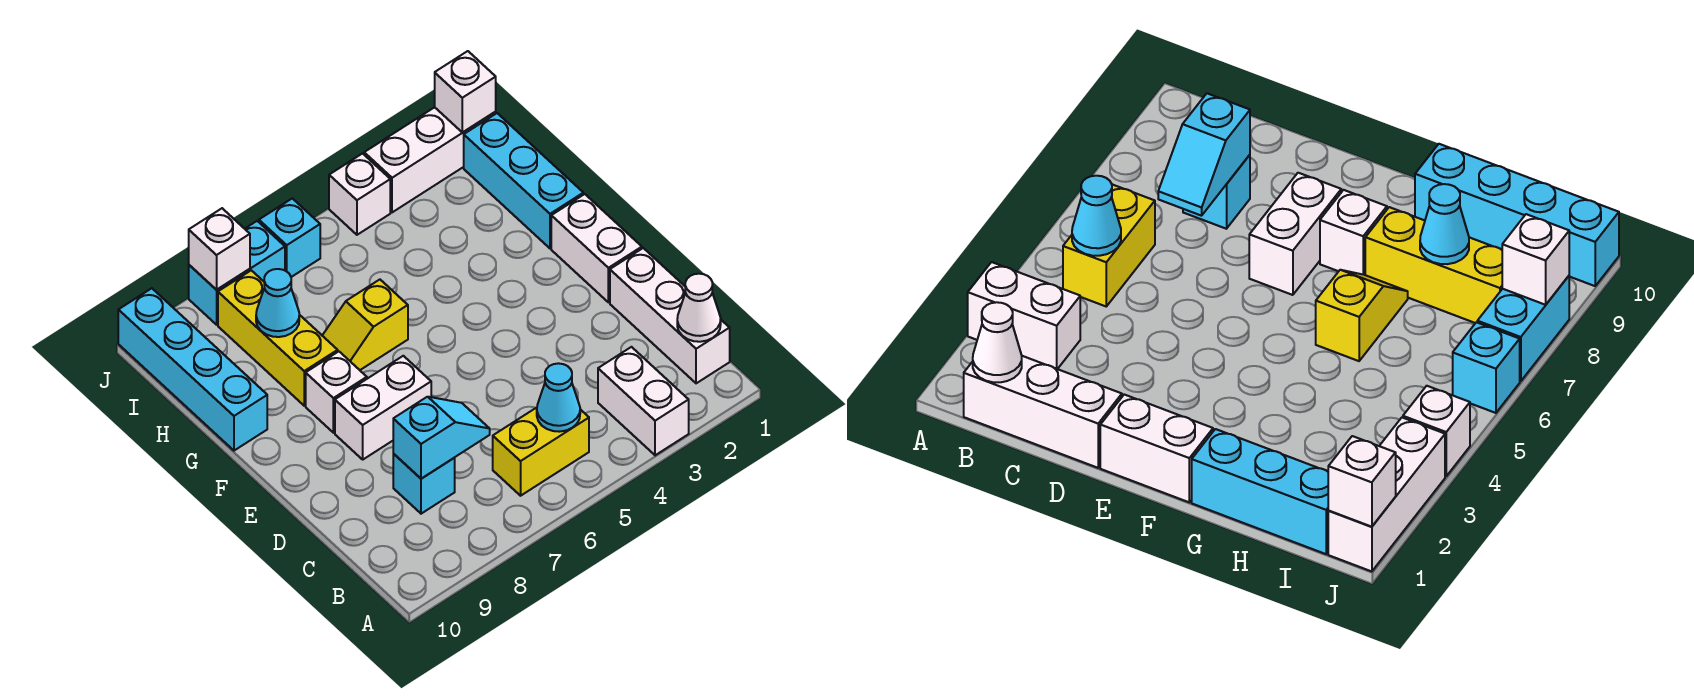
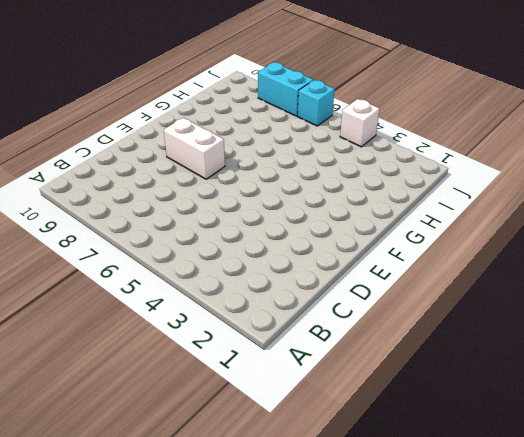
none -> white brick A3:B3 level 1
none -> white brick B1:D1 level 1
none -> yellow brick B5:B6 level 1

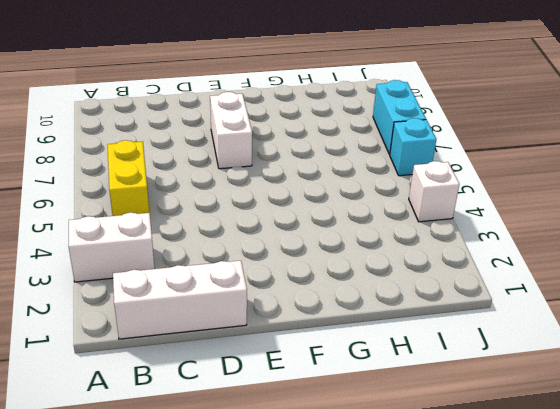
none -> cyan brick C8 level 1
none -> white brick E1:F1 level 1
none -> white brick F8 level 1

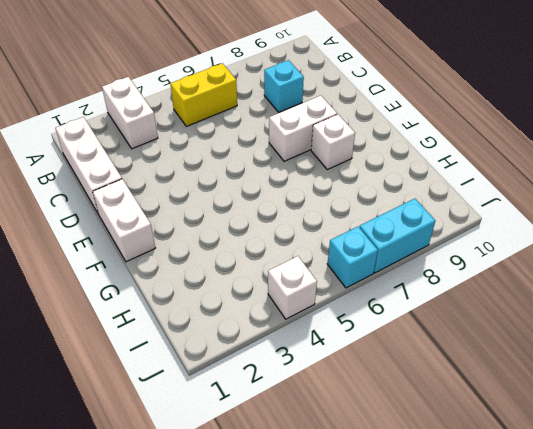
none -> cyan brick G1:I1 level 1
none -> yellow slope G6:G7 level 1 top 6
none -> yellow brick G8:I8 level 1

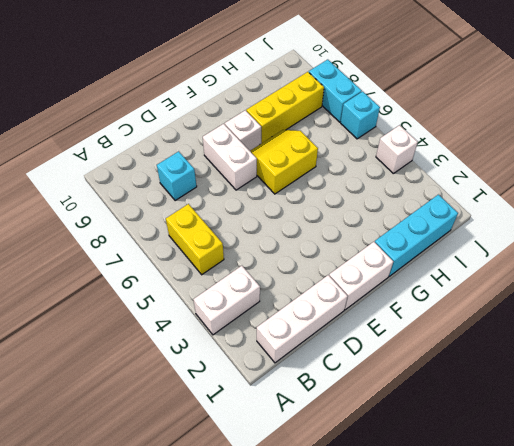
yellow slope F6:G7 level 1 top 6 -> yellow slope G6:G7 level 1 top 6
none -> cyan brick G10:J10 level 1
none -> white brick J1:J3 level 1
none -> white cone B1 level 2

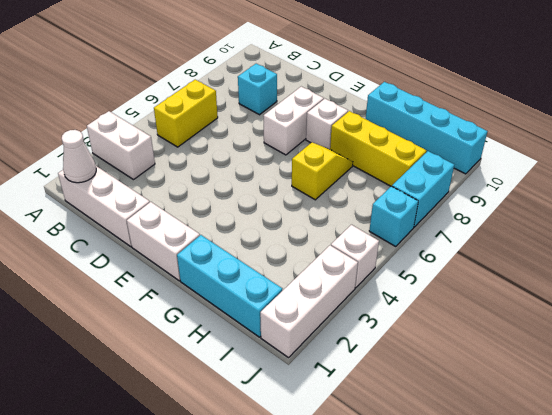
none -> cyan cone B5 level 2
none -> cyan slope C7:C8 level 2 top 8
none -> cyan cone H8 level 2

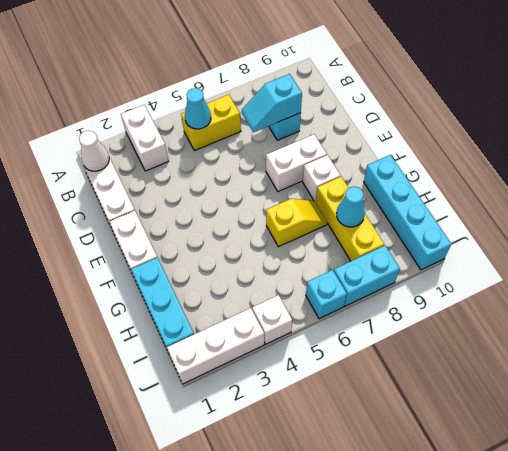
none -> white brick J1 level 2
none -> white brick J8 level 2

